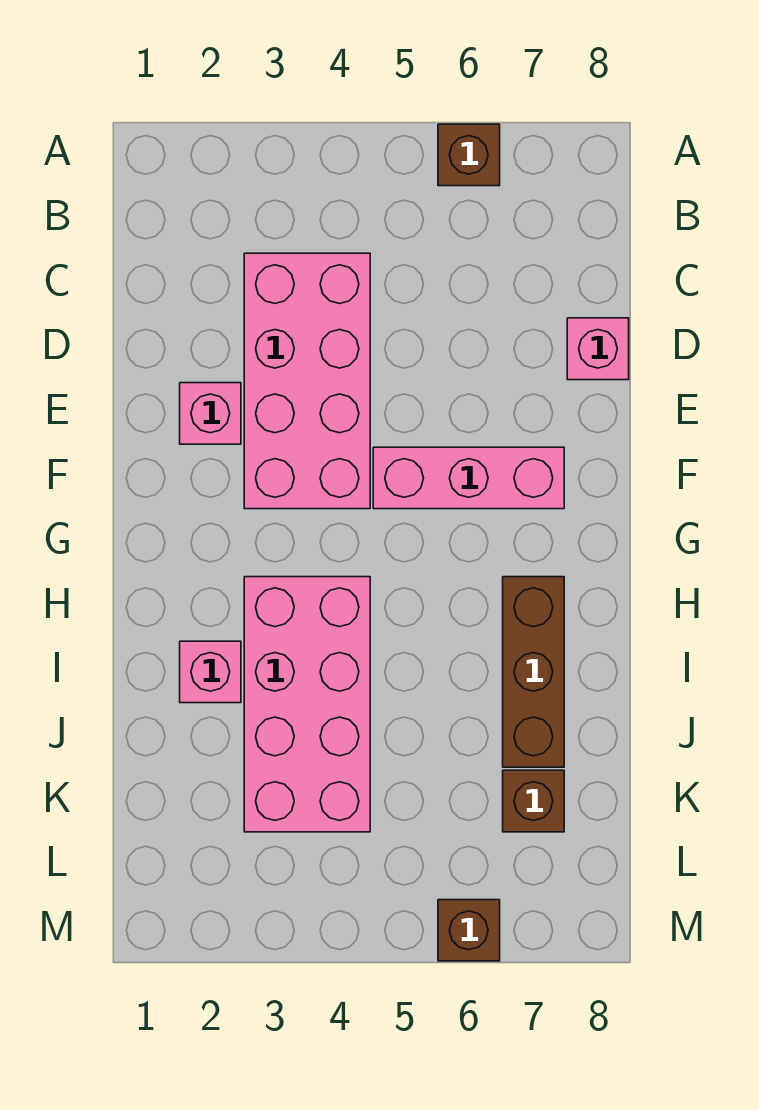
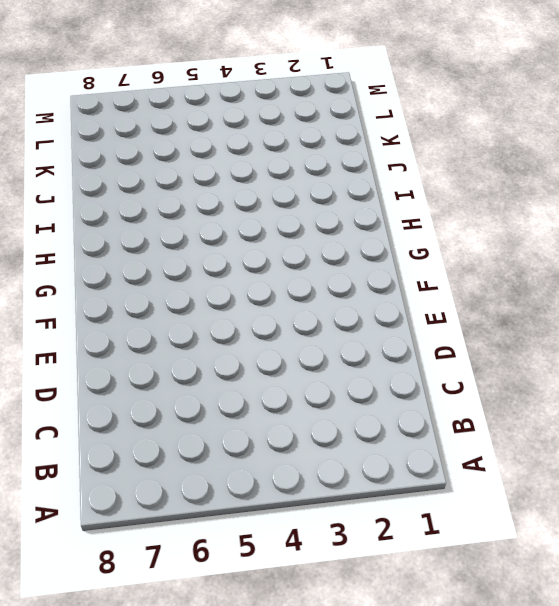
none -> brown brick A6 level 1
none -> pink brick C3:F4 level 1

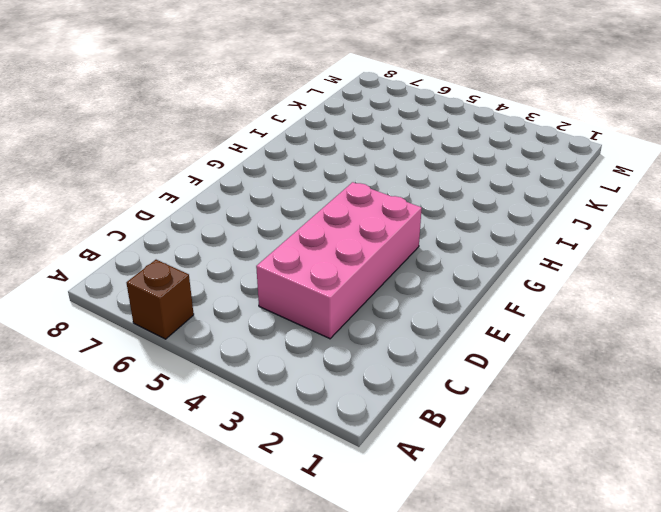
none -> pink brick D8 level 1
none -> pink brick E2 level 1

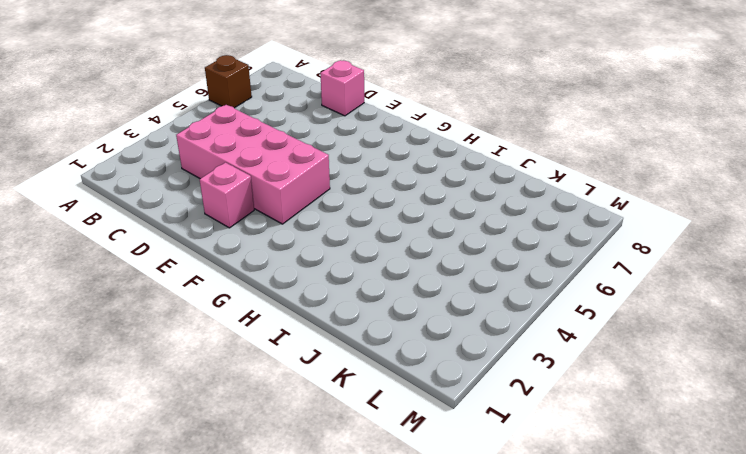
none -> pink brick F5:F7 level 1
none -> pink brick H3:K4 level 1

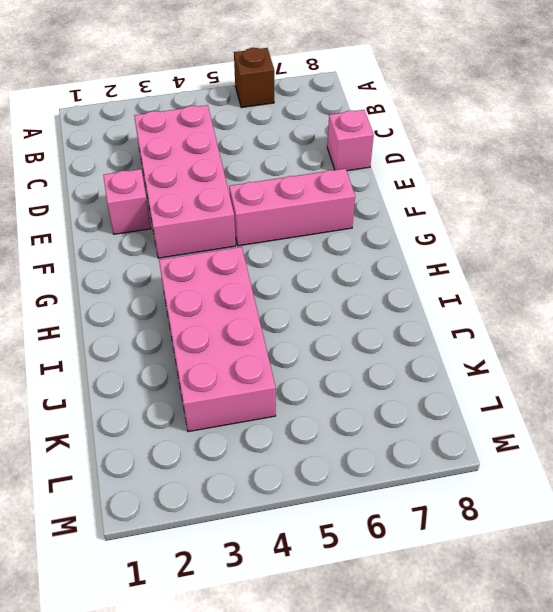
none -> brown brick H7:J7 level 1
none -> pink brick I2 level 1

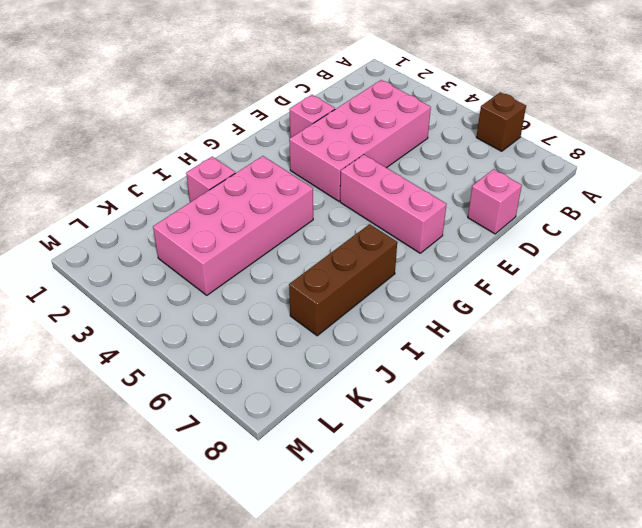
none -> brown brick K7 level 1
none -> brown brick M6 level 1

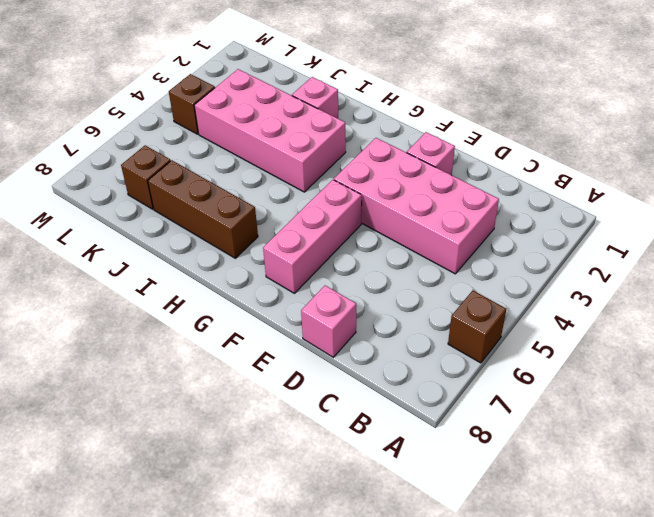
brown brick L4 level 1 -> brown brick M6 level 1

